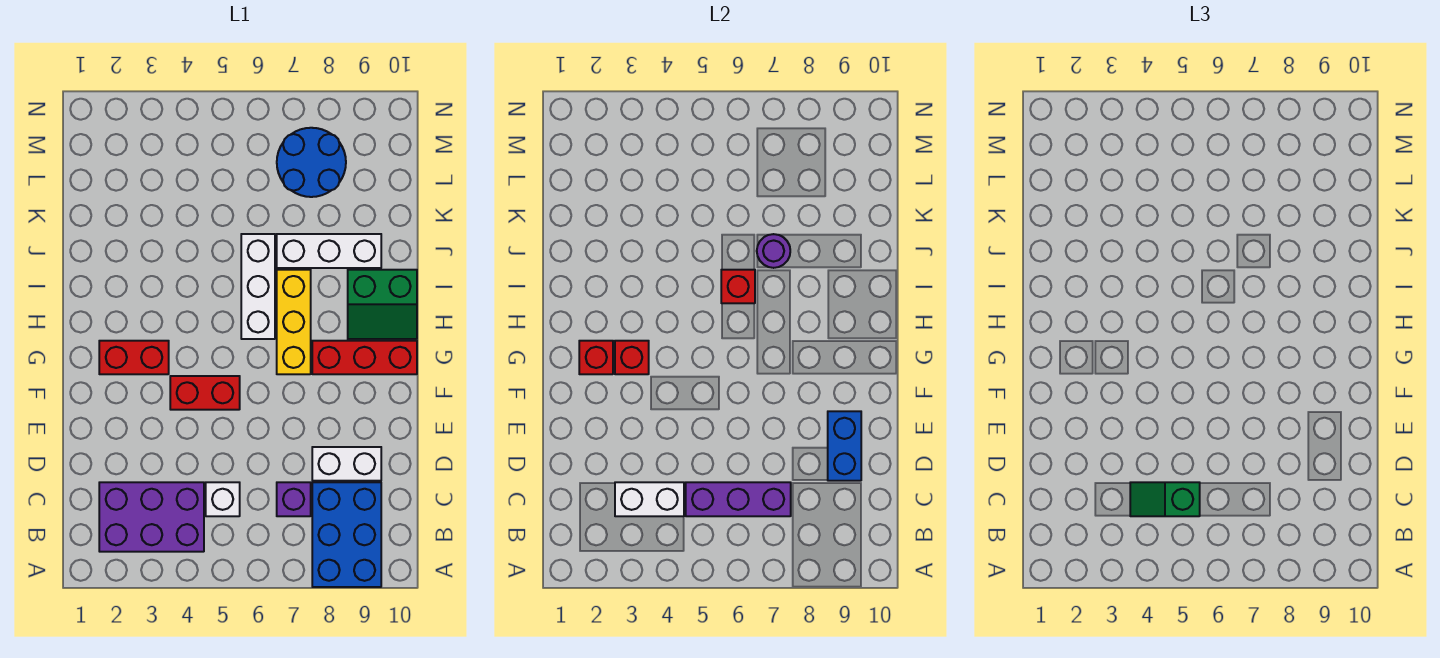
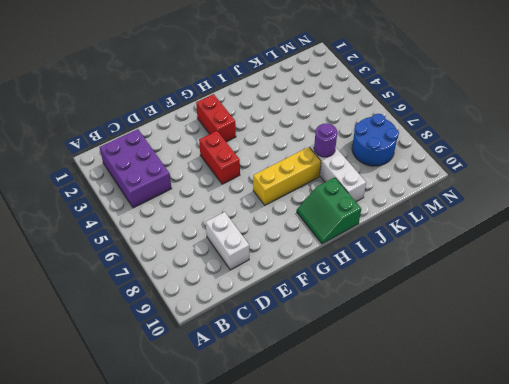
none -> blue brick A8:C9 level 1
none -> white brick C5 level 1
none -> purple brick C7 level 1

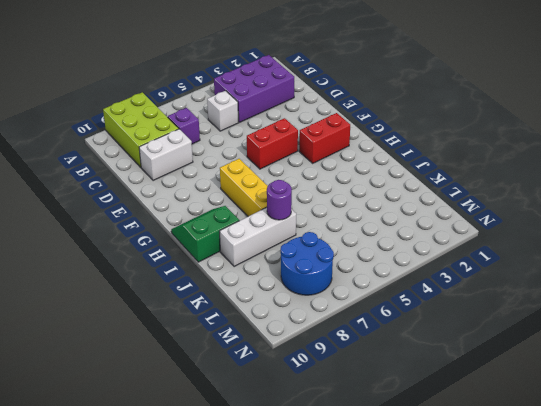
lime brick A8:C9 level 1 -> blue brick A8:C9 level 1
none -> red brick G8:G10 level 1
none -> white brick H6:J6 level 1
none -> white brick C3:C4 level 2

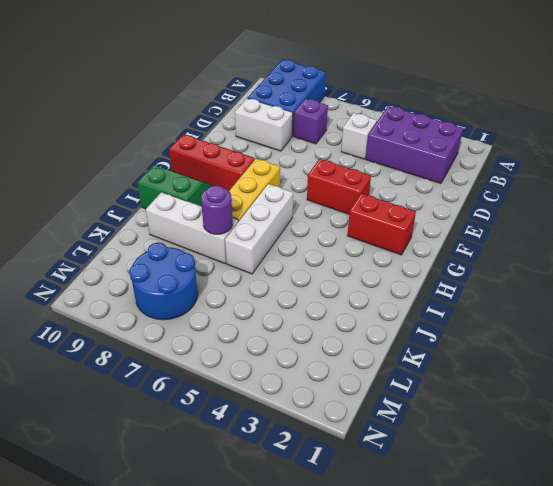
none -> white brick C3:C4 level 2
none -> purple brick C5:C7 level 2
none -> blue brick D9:E9 level 2

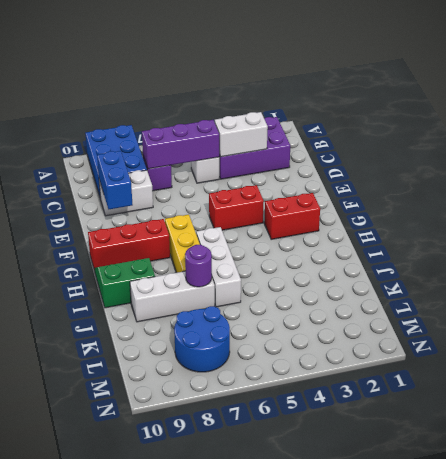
none -> red brick G2 level 2
none -> red brick G3 level 2
none -> red brick I6 level 2

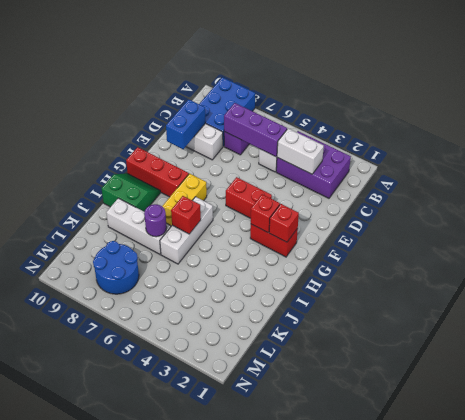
none -> green slope C4:C5 level 3 top 5

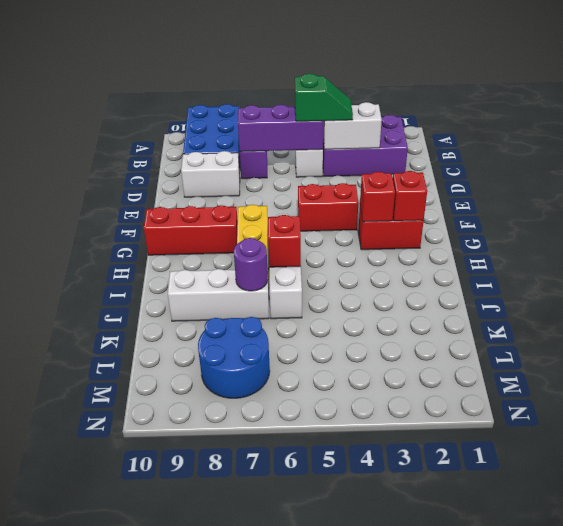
none -> green slope H9:I10 level 1 top I
none -> blue brick D9:E9 level 2

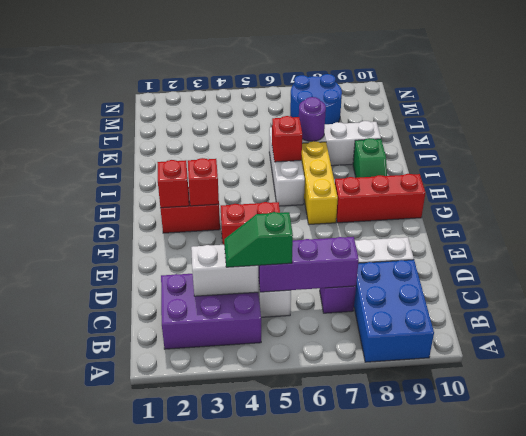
green slope H9:I9 level 1 top I -> green slope H9:I10 level 1 top I
none -> blue brick D9:E9 level 2

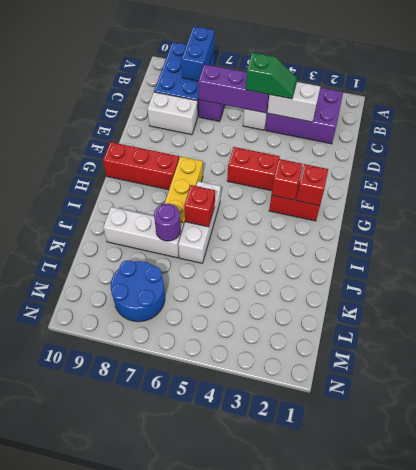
blue brick A8:B8 level 2 -> blue brick D9:E9 level 2
none -> green slope H9:I10 level 1 top I

